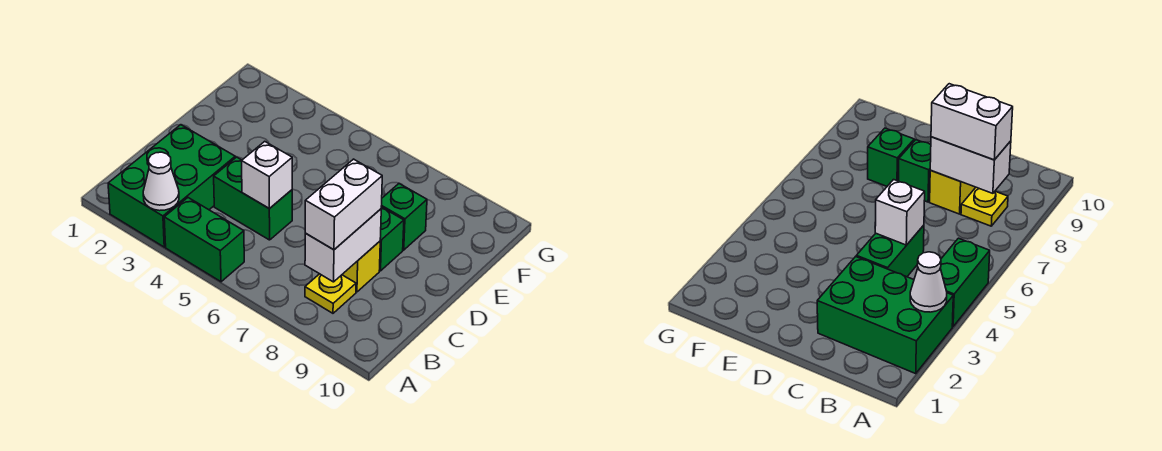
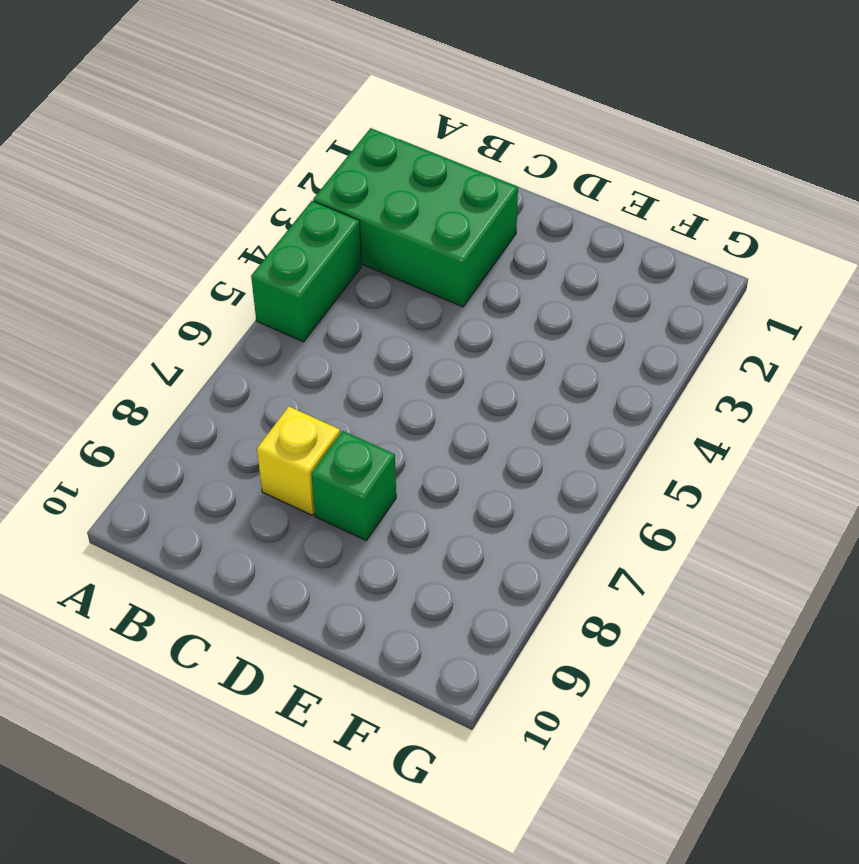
none -> yellow plate B8 level 1
none -> green brick C4:C5 level 1

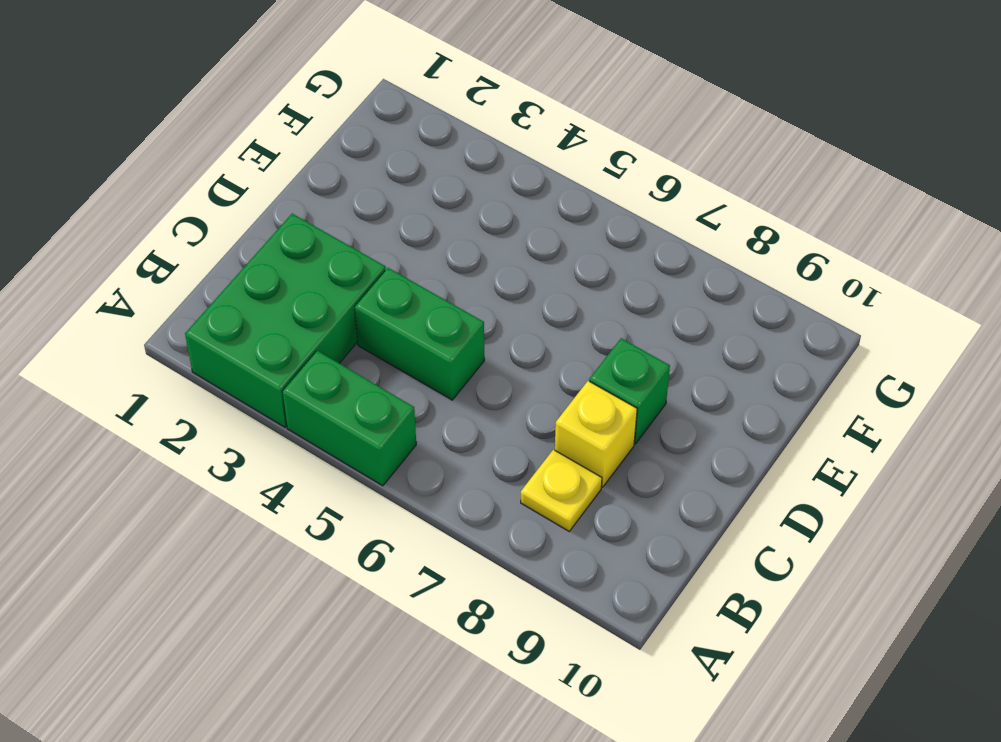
none -> green brick E8 level 1
none -> white cone A3 level 2

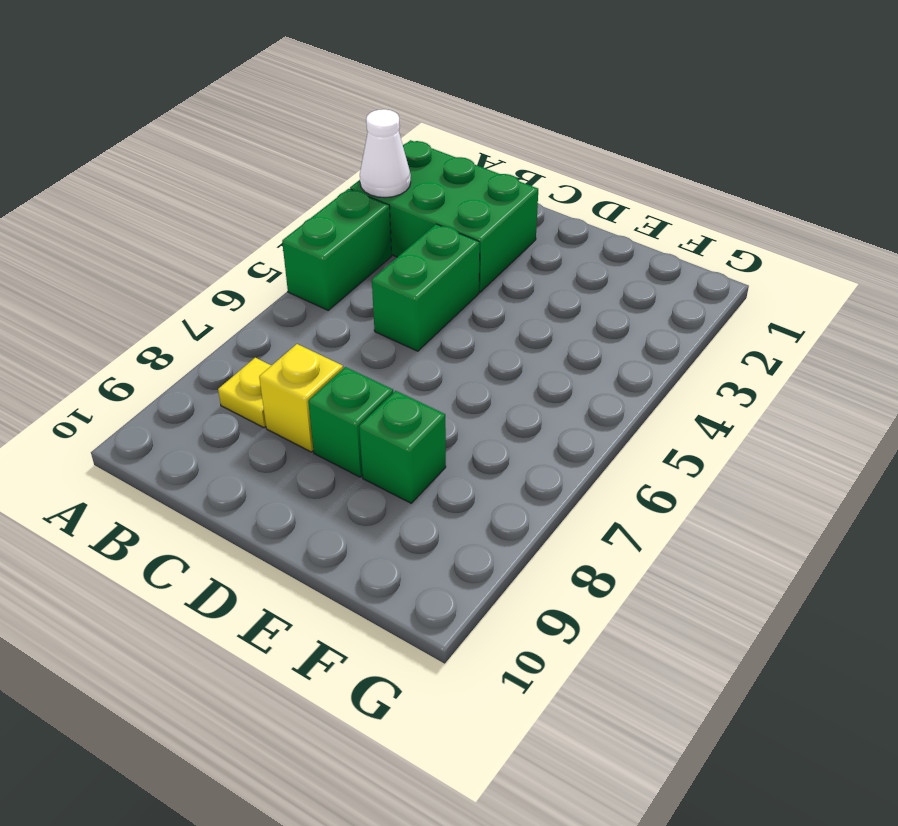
none -> white brick B8:C8 level 2
none -> white brick C5 level 2

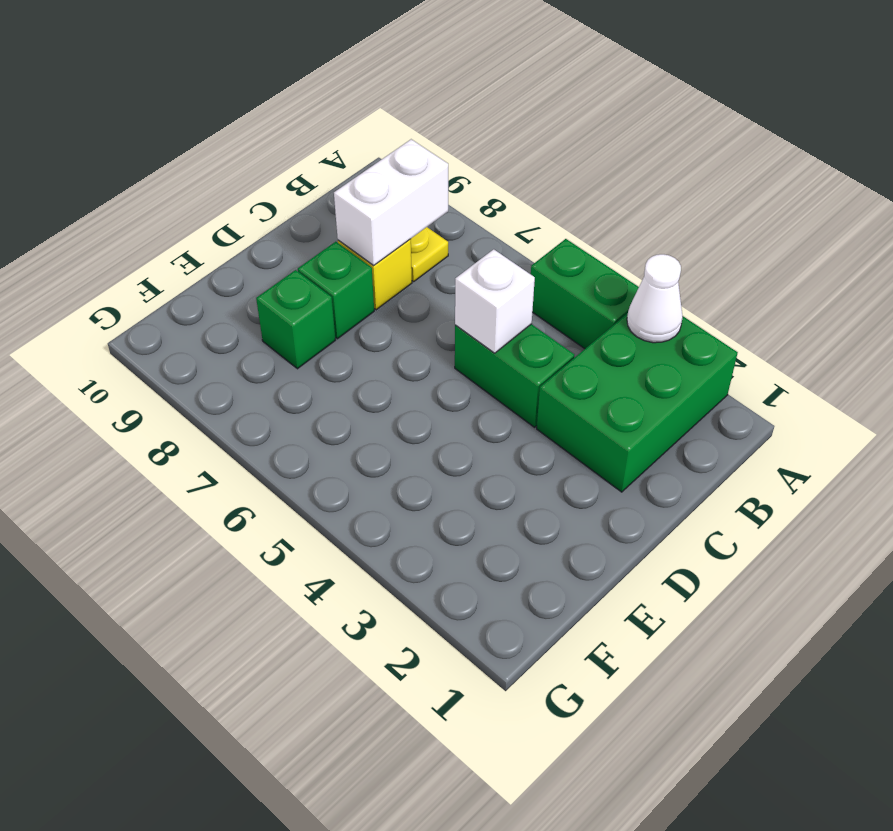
none -> white brick B8:C8 level 3

